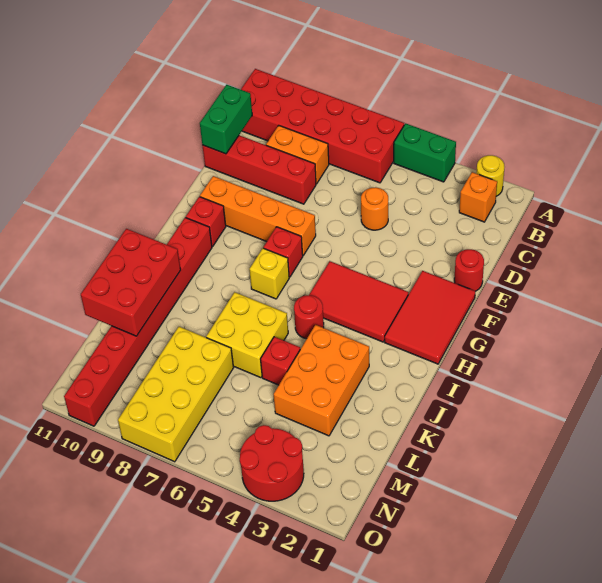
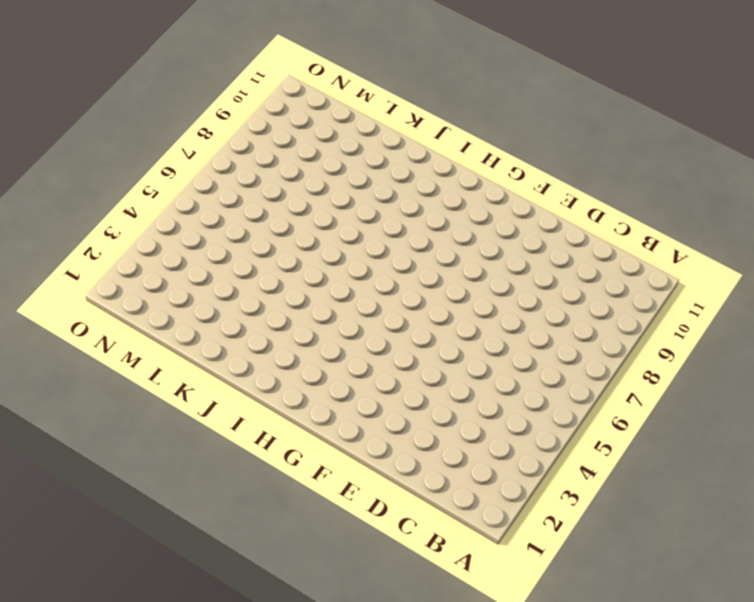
none -> yellow round brick A2 level 1
none -> green brick A4:A5 level 1
none -> red brick A6:B11 level 1

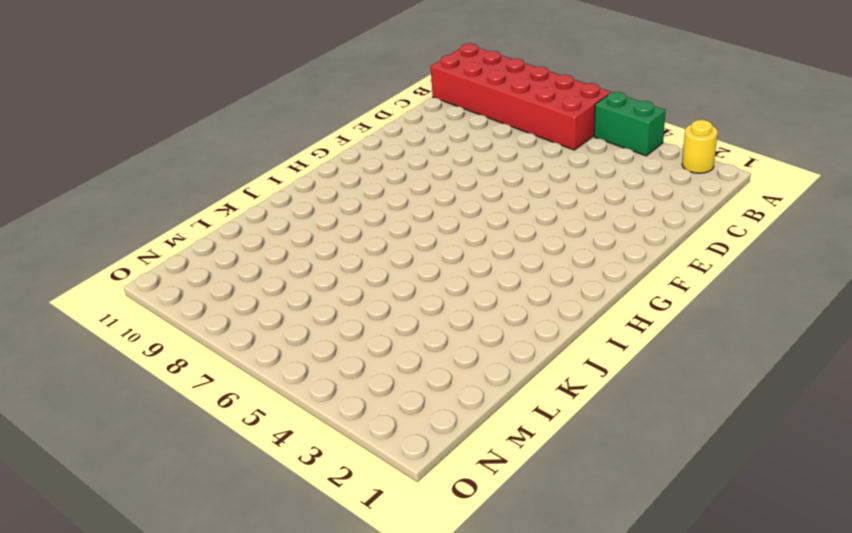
none -> orange brick B2 level 1
none -> orange brick C8:C9 level 1
none -> orange round brick D5 level 1

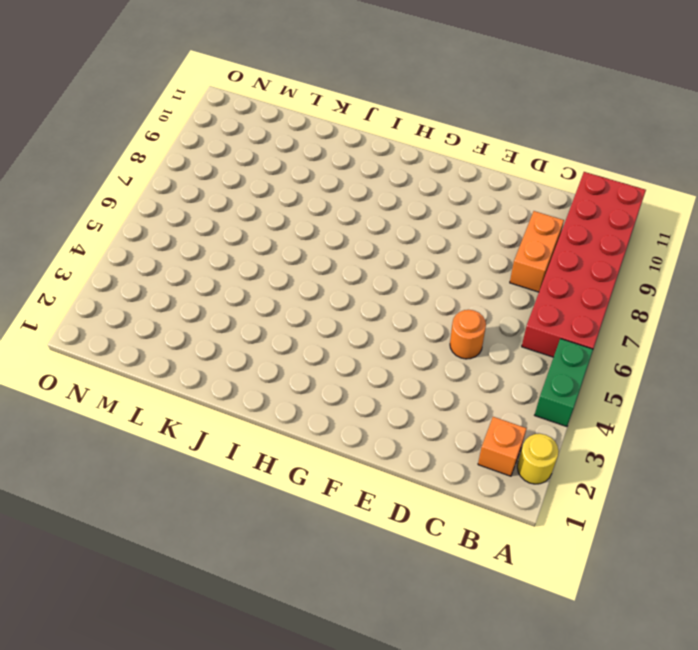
none -> red brick D8:D11 level 1
none -> red round brick E1 level 1
none -> red tile F1:H2 level 1

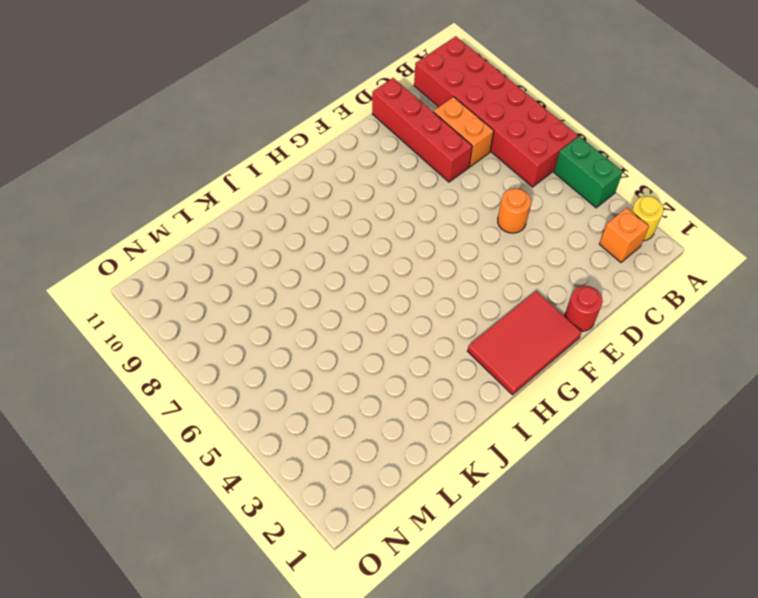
none -> orange brick F7:F10 level 1
none -> red tile G3:H5 level 1
none -> red brick G7 level 1

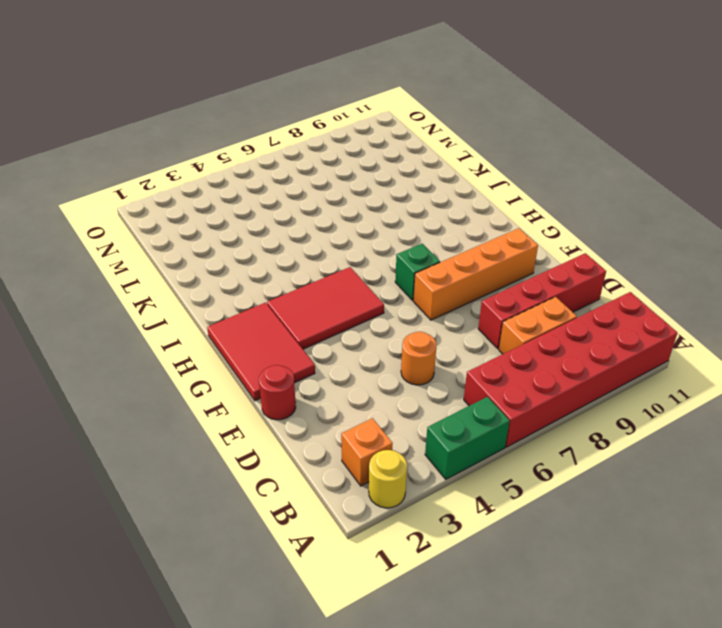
green brick G7 level 1 -> red brick G7 level 1
none -> red brick G10 level 1
none -> yellow brick H7 level 1
none -> red brick H10:O10 level 1

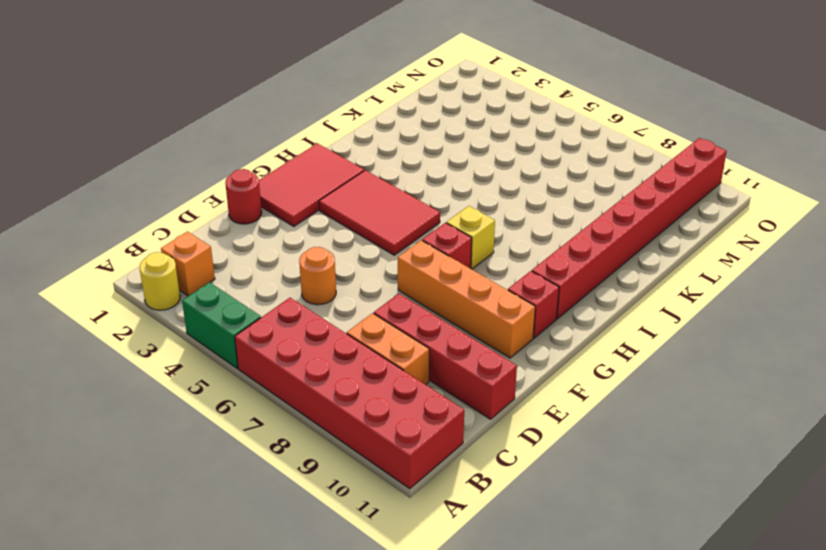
none -> red round brick I5 level 1
none -> orange brick J3:L4 level 1
none -> yellow brick J6:K7 level 1

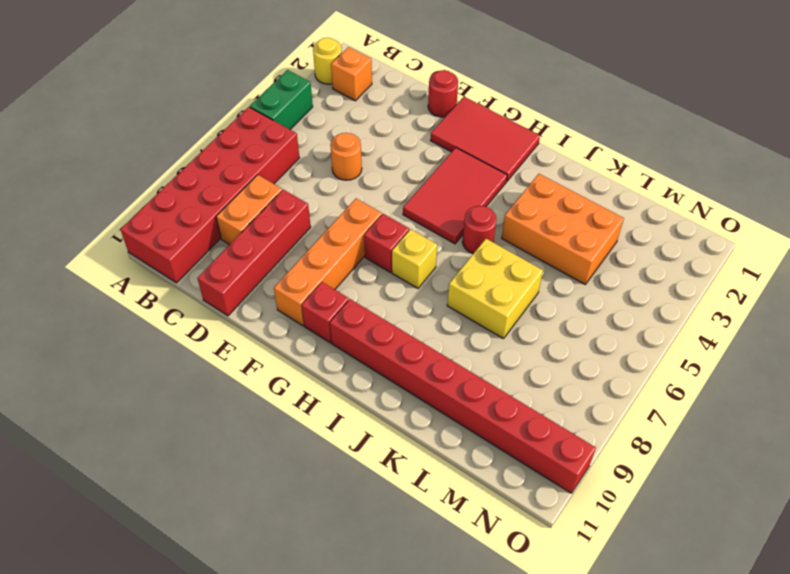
none -> red brick K5 level 1
none -> yellow brick L7:O8 level 1
none -> red round brick N3:O4 level 1

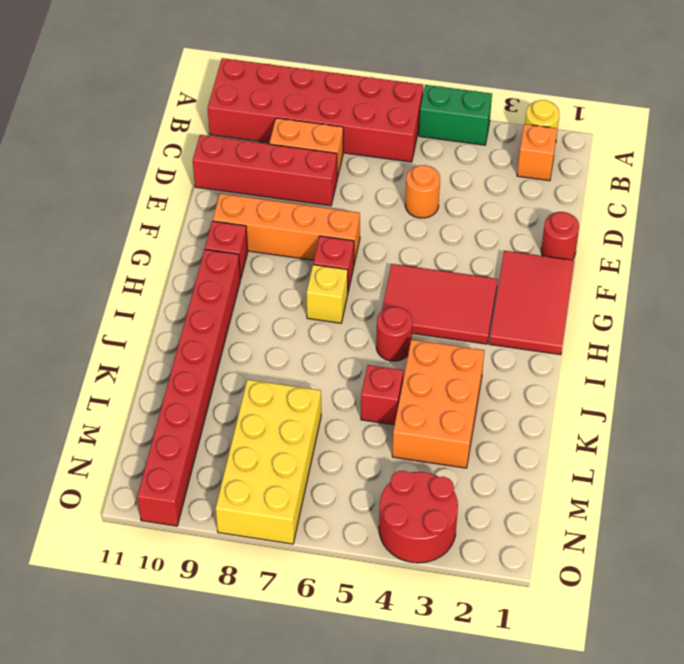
none -> yellow brick J6:K7 level 1
none -> green brick C11:D11 level 2
none -> red brick J10:L11 level 2

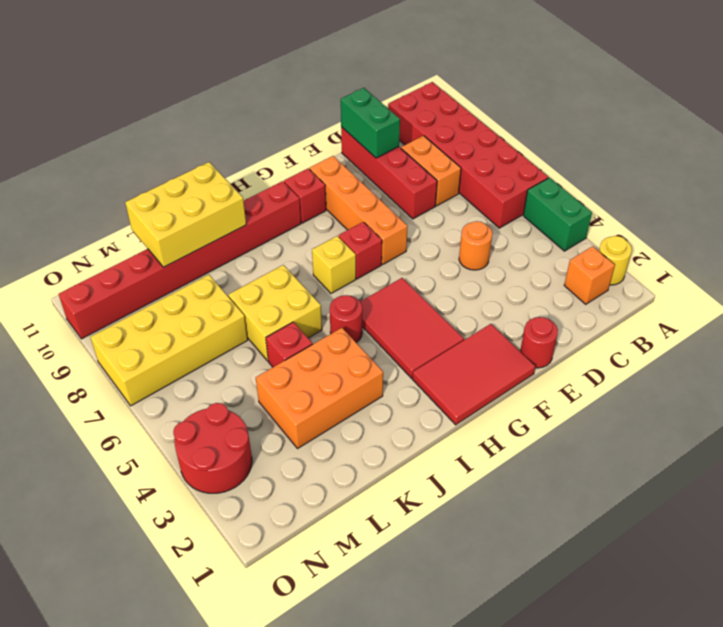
green brick D10:D11 level 2 -> green brick C11:D11 level 2
yellow brick J10:L11 level 2 -> red brick J10:L11 level 2

